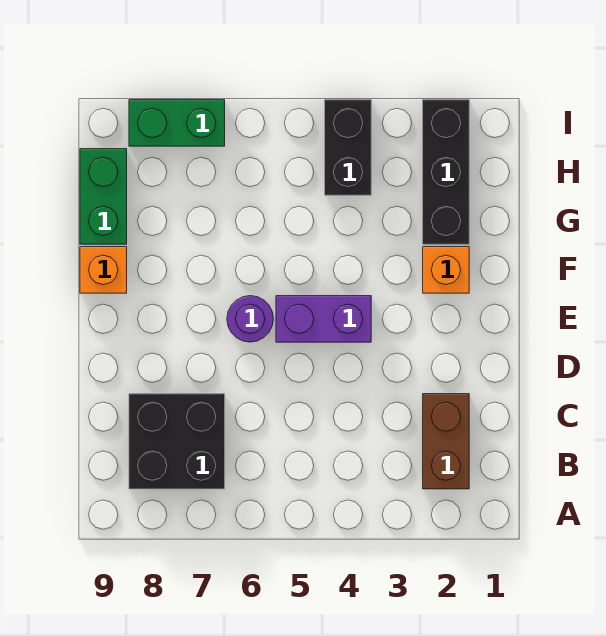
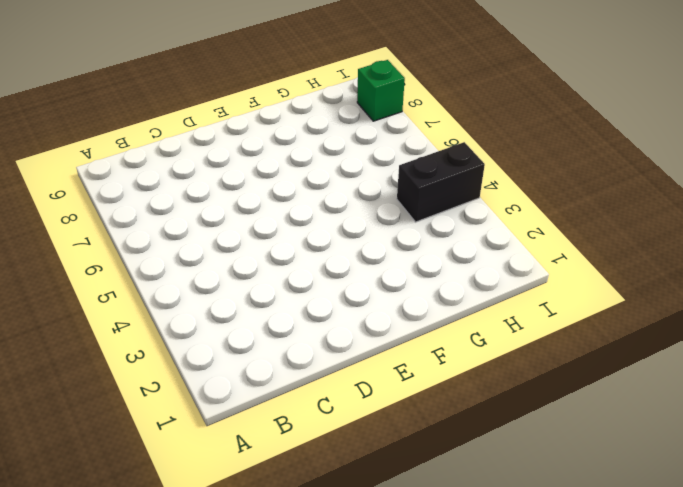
green brick I8 level 1 -> green brick I7:I8 level 1
none -> brown brick B2:C2 level 1
none -> black brick B7:C8 level 1

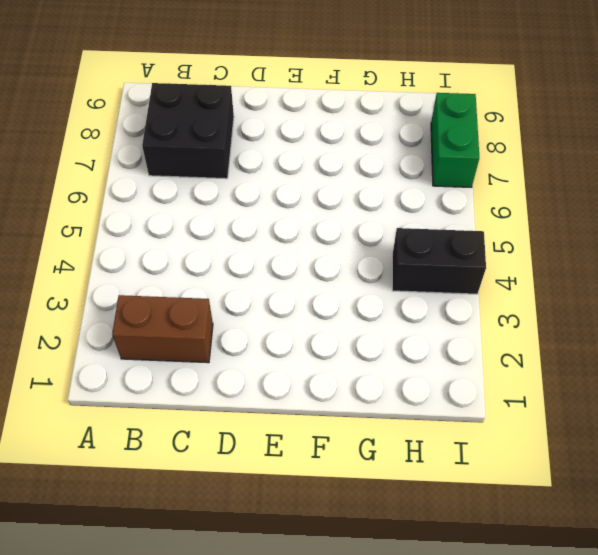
none -> purple brick E4:E5 level 1
none -> purple round brick E6 level 1

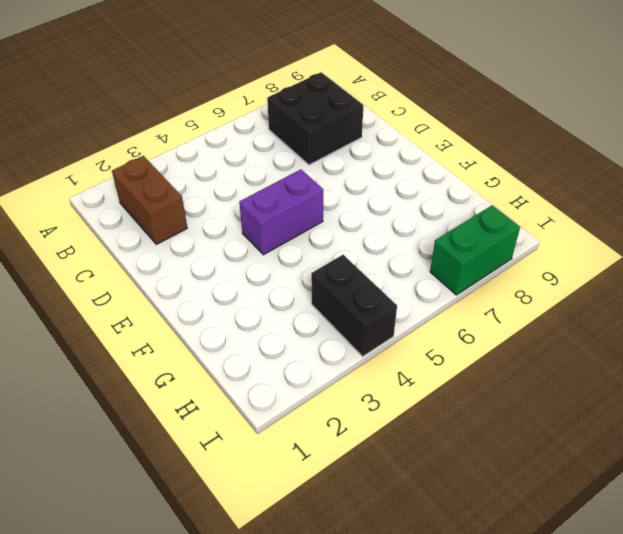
none -> purple round brick E6 level 1
none -> orange brick F2 level 1

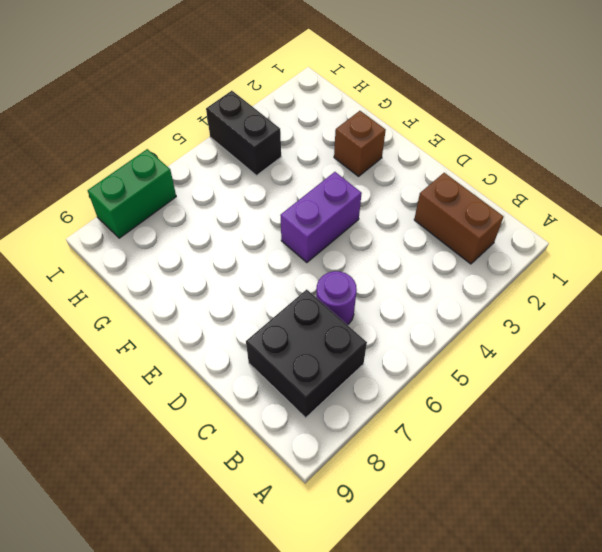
purple round brick C6 level 1 -> purple round brick E6 level 1
brown brick F2 level 1 -> orange brick F2 level 1
none -> orange brick F9 level 1
none -> black brick G2:I2 level 1

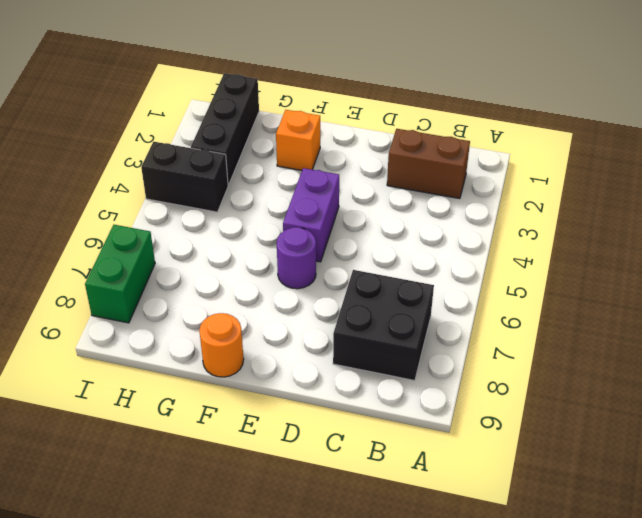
orange round brick F9 level 1 -> orange brick F9 level 1
black brick H1:H3 level 1 -> black brick G2:I2 level 1
none -> green brick G9:H9 level 1

